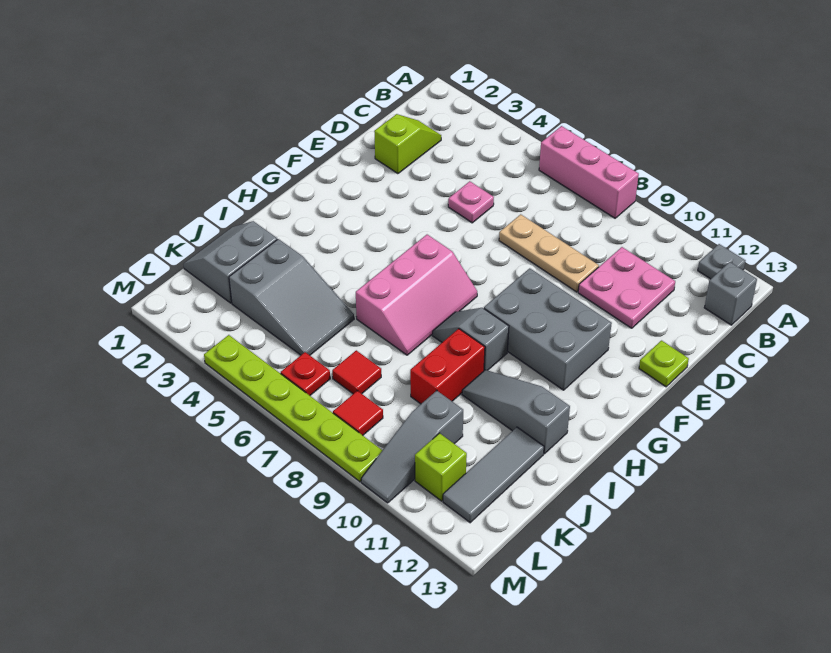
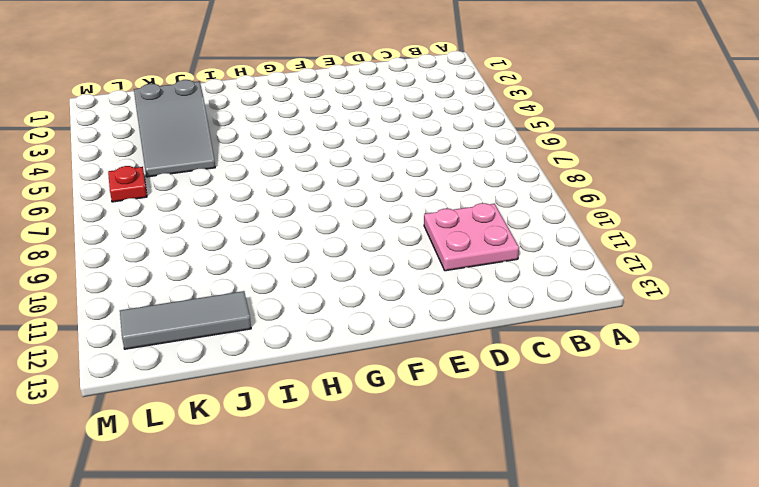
none -> pink brick A6:A8 level 1
none -> grey plate A12 level 1
none -> grey brick B13 level 1

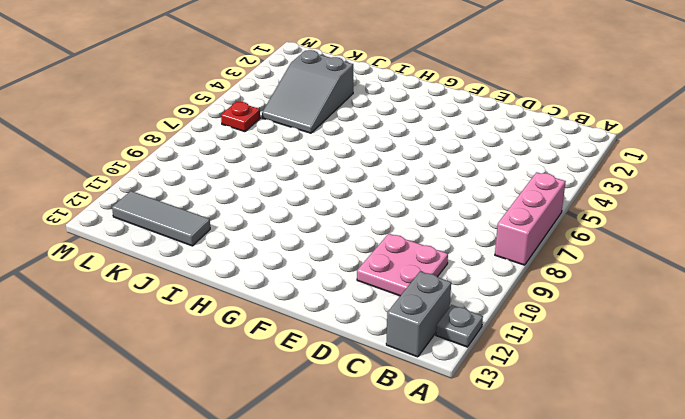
grey brick B12:B13 level 1 -> grey brick B13 level 1
none -> lime slope C2:D2 level 1 top D
none -> pink plate D5 level 1
none -> tan plate D7:D9 level 1

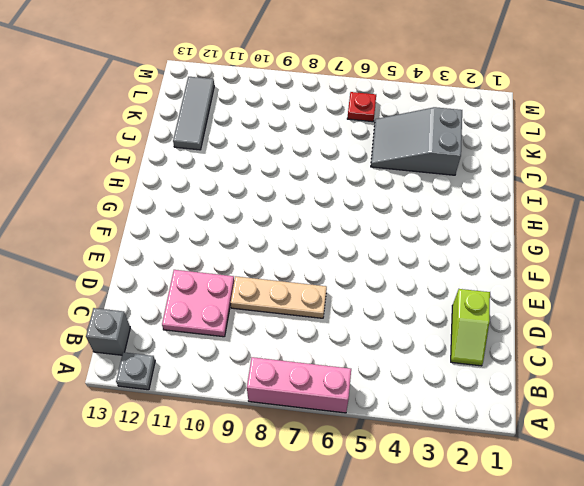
none -> pink plate D5 level 1
none -> lime plate E13 level 1
none -> grey brick F9:G11 level 1

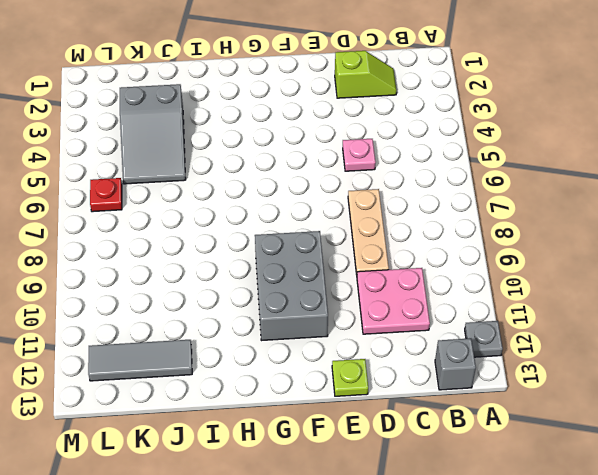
none -> pink brick A6:A8 level 1
none -> pink slope G6:I7 level 1 top 6
none -> grey slope H8:H9 level 1 top 9

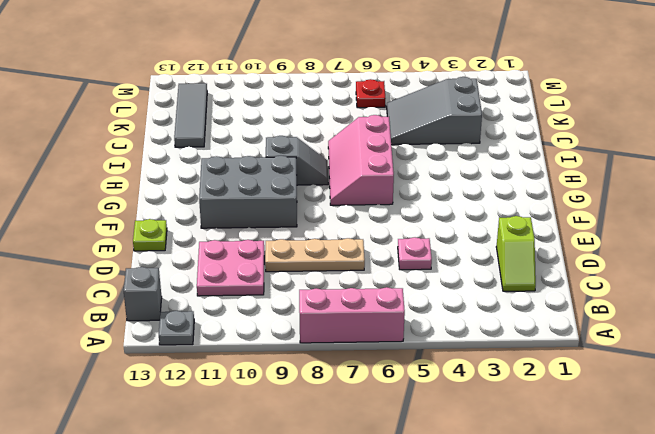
none -> red brick I9:J9 level 1
none -> grey slope I10:I12 level 1 top 12
none -> grey slope J1:K2 level 1 top 2

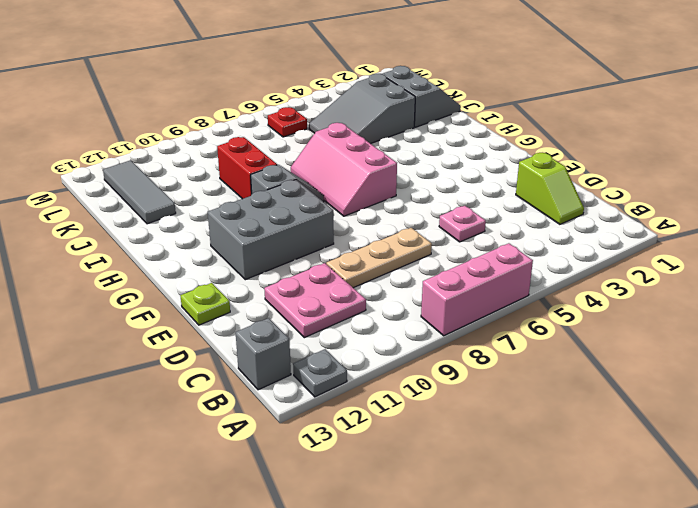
none -> grey slope I10:I12 level 1 top 12
none -> red tile K7 level 1
none -> grey slope K10:M10 level 1 top K

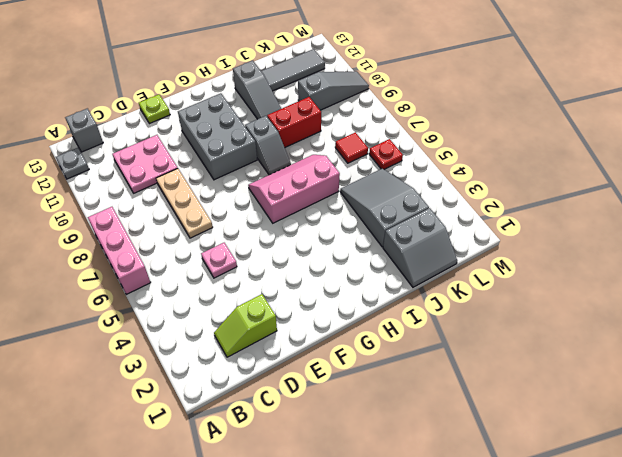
none -> red tile L8 level 1
none -> lime brick L11 level 1
none -> lime plate M4:M9 level 1

